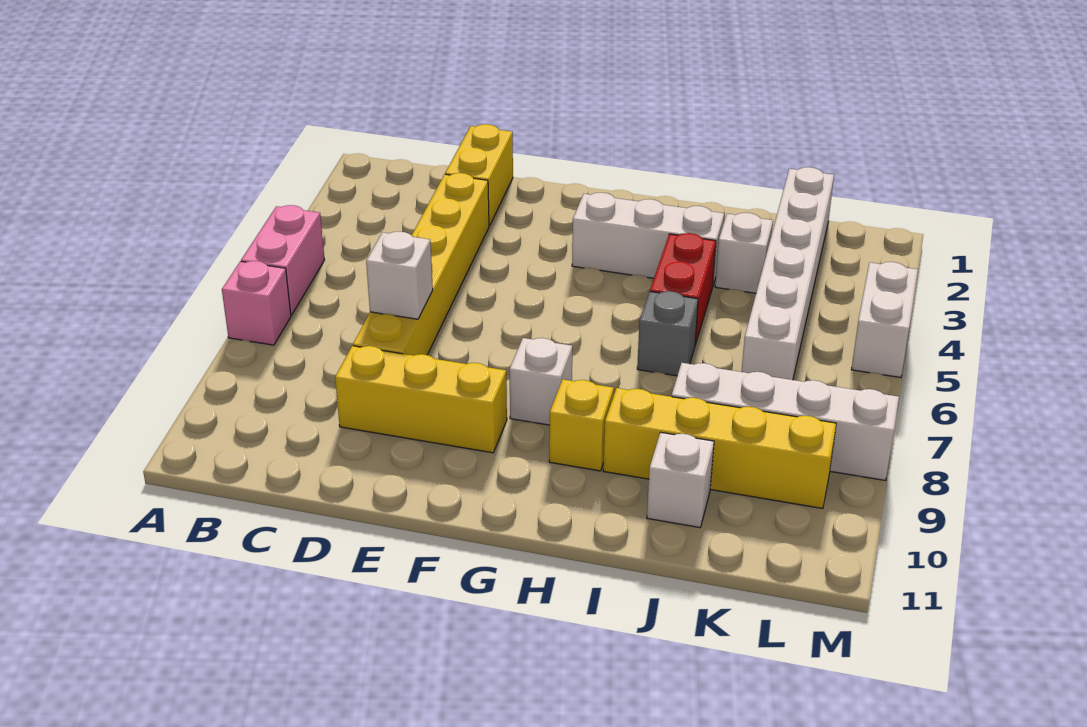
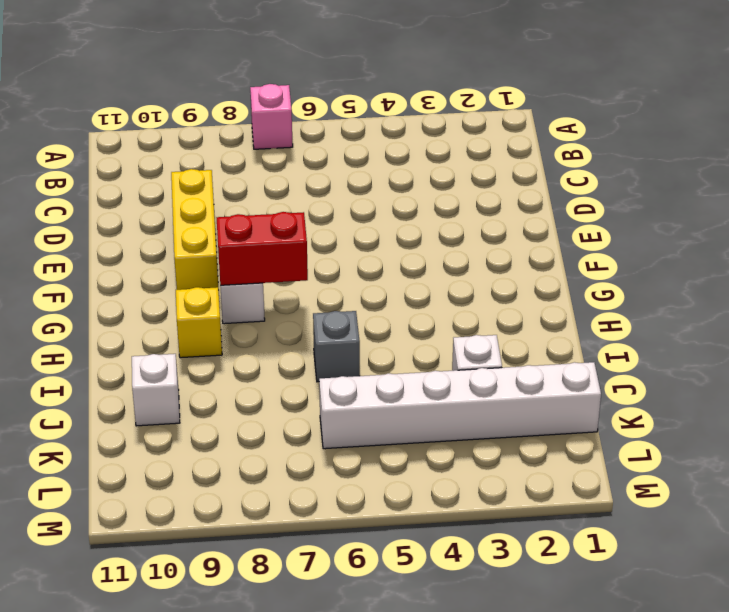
red brick G7:G8 level 2 -> red brick I4:I5 level 1
none -> pink brick A5:A6 level 1
none -> yellow brick D1:D2 level 1
none -> yellow brick D3:D8 level 1

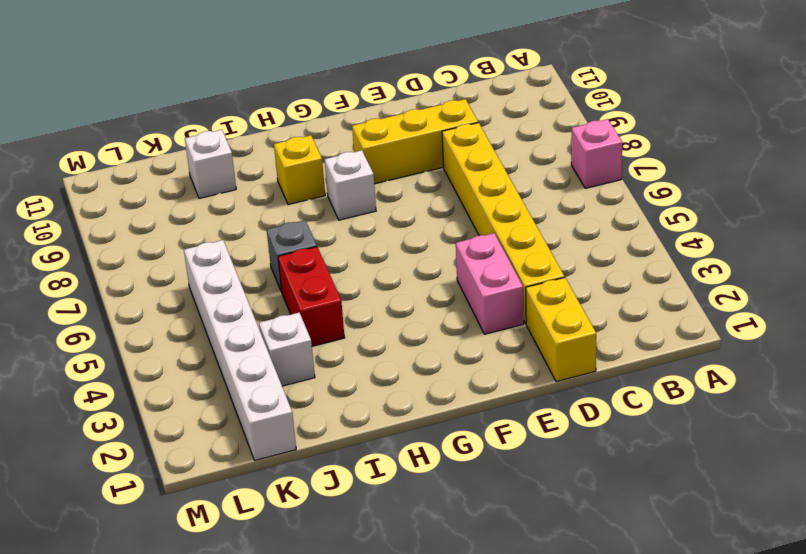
pink brick E3:E4 level 1 -> pink brick A5:A6 level 1
none -> white brick G3:I3 level 1
none -> yellow brick I9:L9 level 1
none -> white brick J8:M8 level 1

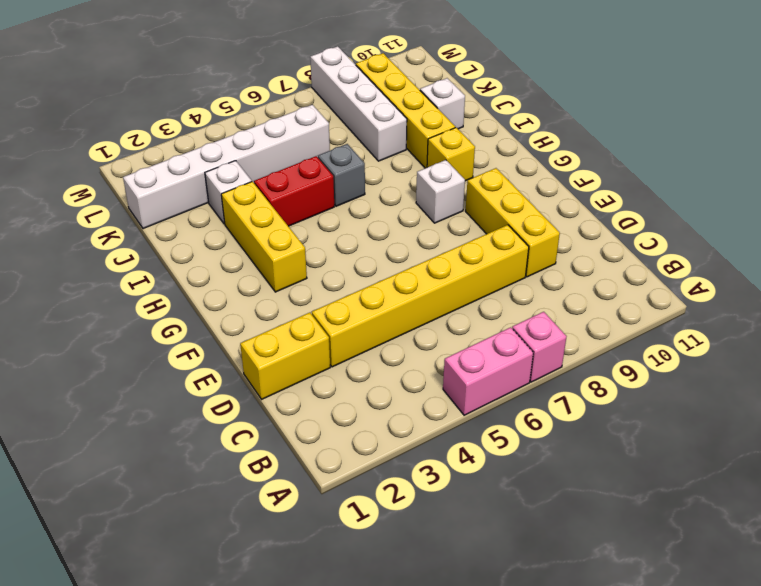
yellow brick G3:I3 level 1 -> white brick G3:I3 level 1
none -> white brick M4:M5 level 1
none -> white brick D7 level 2

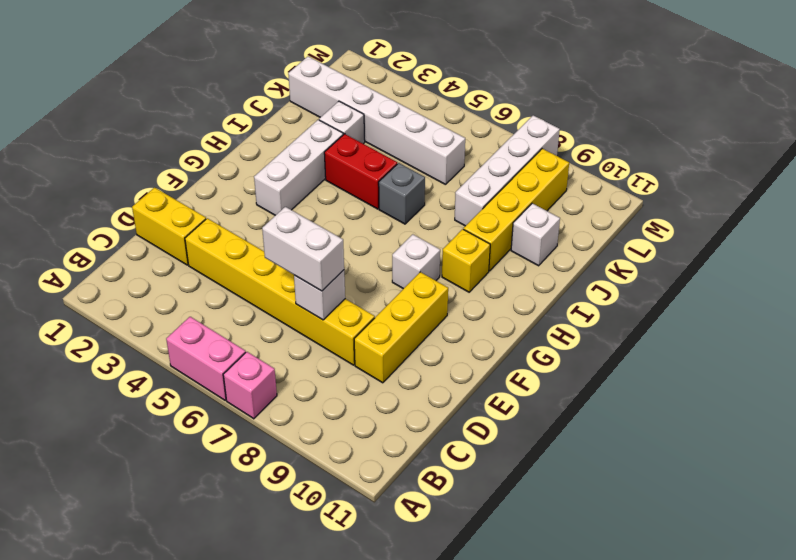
white brick D6:D7 level 3 -> white brick M4:M5 level 1

